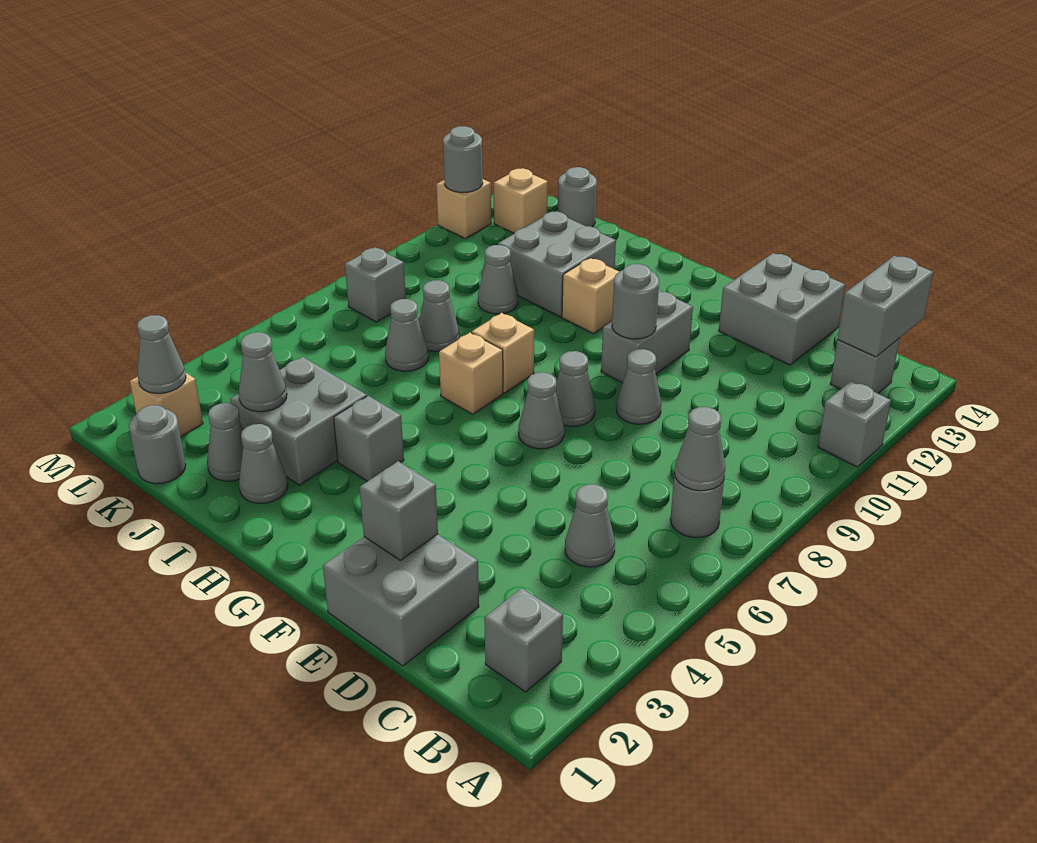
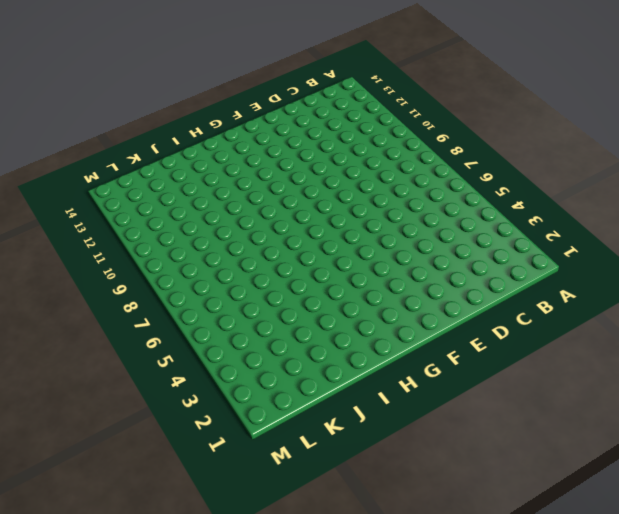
none -> grey brick A11 level 1
none -> grey brick B2 level 1
none -> grey round brick B7 level 1
none -> grey brick B13 level 1

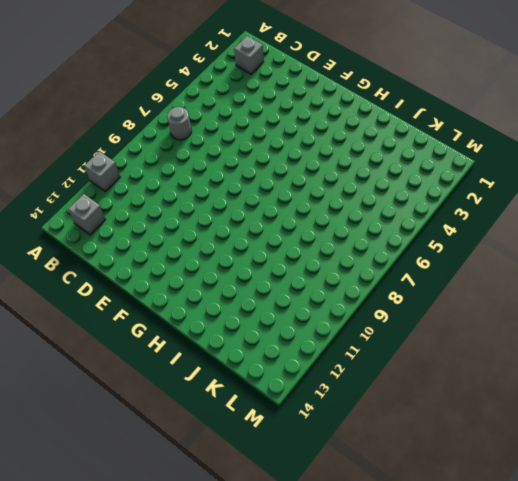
none -> grey cone C5 level 1
none -> grey brick D1:E2 level 1
none -> grey brick D13:E14 level 1
none -> grey cone E9 level 1

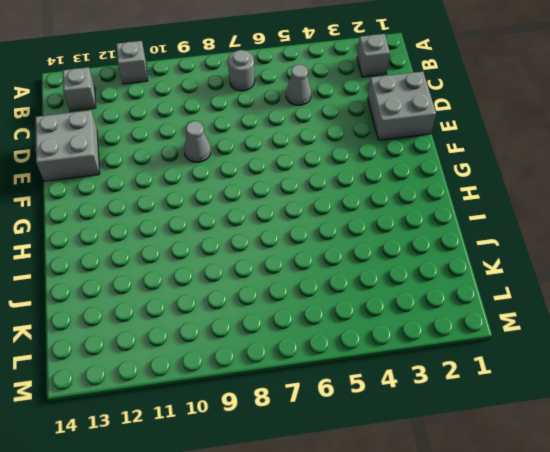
none -> grey cone F7 level 1
none -> grey cone F8 level 1
none -> grey brick F10:F11 level 1
none -> grey brick H4 level 1

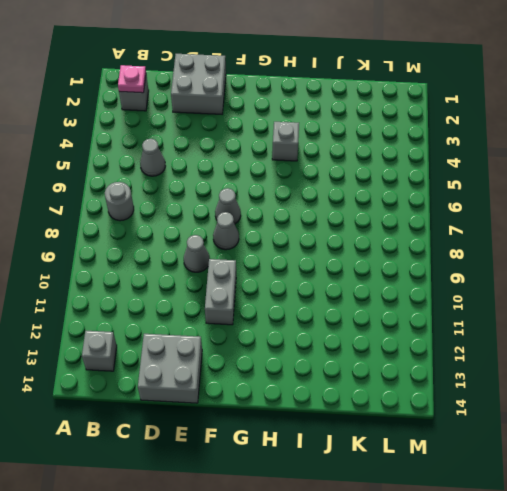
pink plate B2 level 2 -> none
none -> grey brick A11 level 1
none -> tan brick H7 level 1
none -> tan brick H8 level 1
none -> tan brick H11 level 1

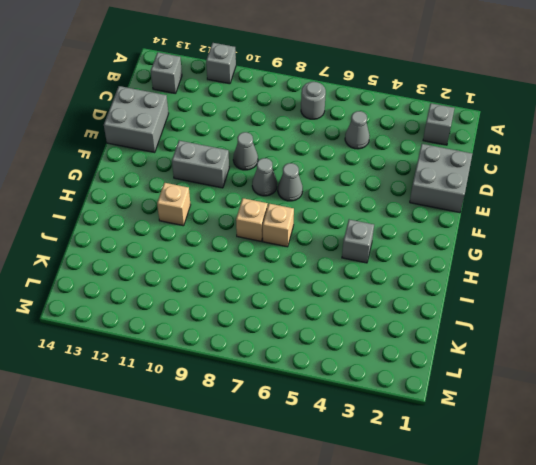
none -> grey cone I2 level 1
none -> grey brick I3:J4 level 1
none -> grey brick I11:J12 level 1
none -> grey cone J2 level 1

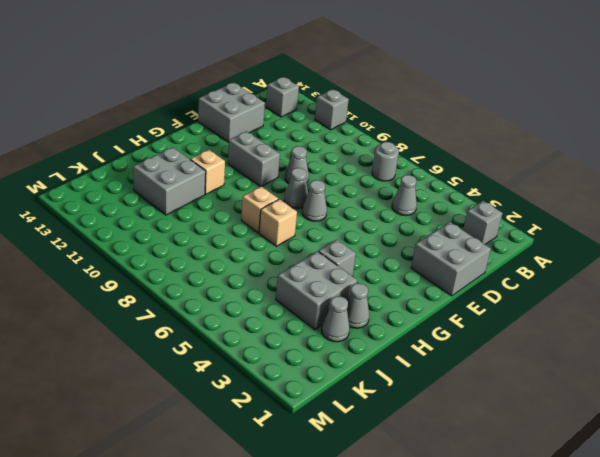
none -> grey cone J7 level 1
none -> grey cone J8 level 1
none -> grey cone J10 level 1
none -> grey round brick K1 level 1

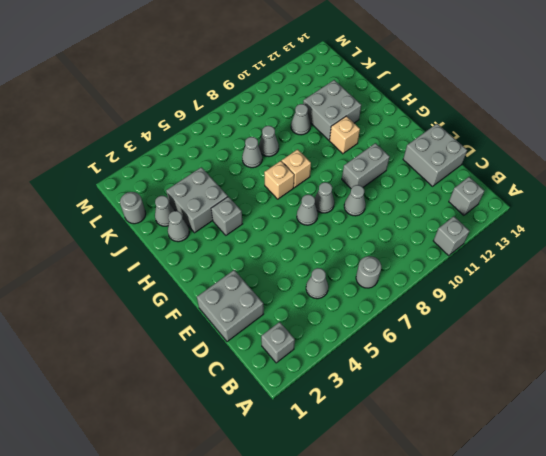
none -> grey round brick K14 level 1
none -> tan brick L2 level 1
none -> grey brick L8 level 1
none -> tan brick L13 level 1

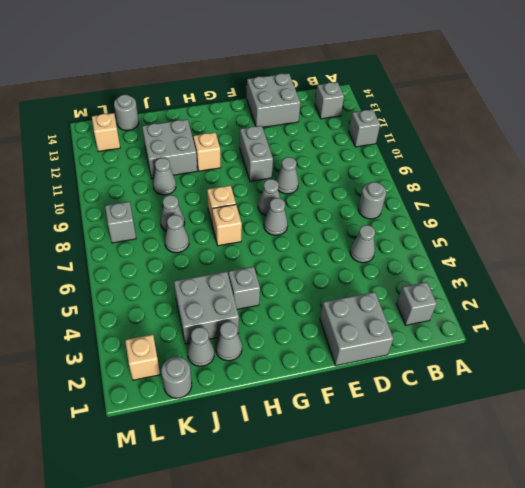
none -> tan brick M12 level 1
none -> grey cone B7 level 2
none -> grey brick B13:B14 level 2
none -> grey brick E2 level 2

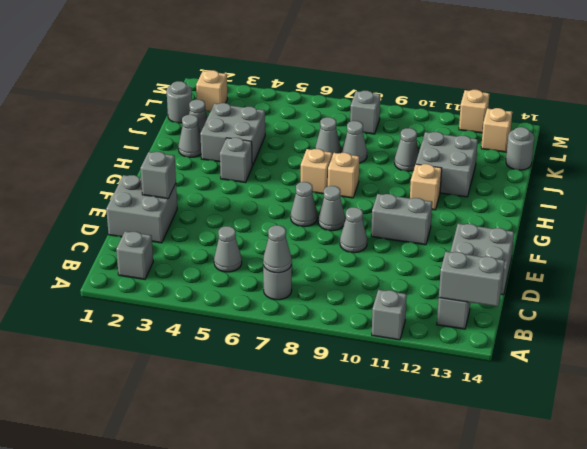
none -> grey round brick F10 level 2
none -> grey cone J3 level 2
none -> grey cone L2 level 2
none -> grey round brick M12 level 2

